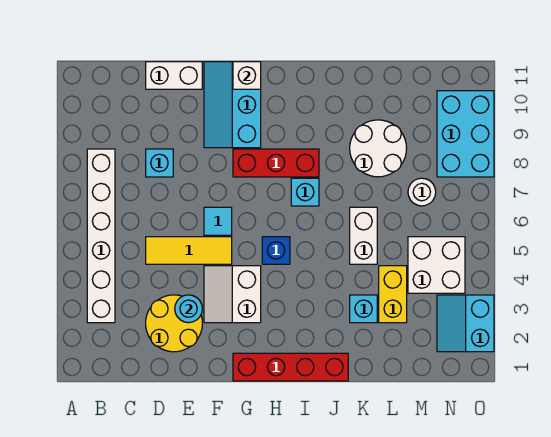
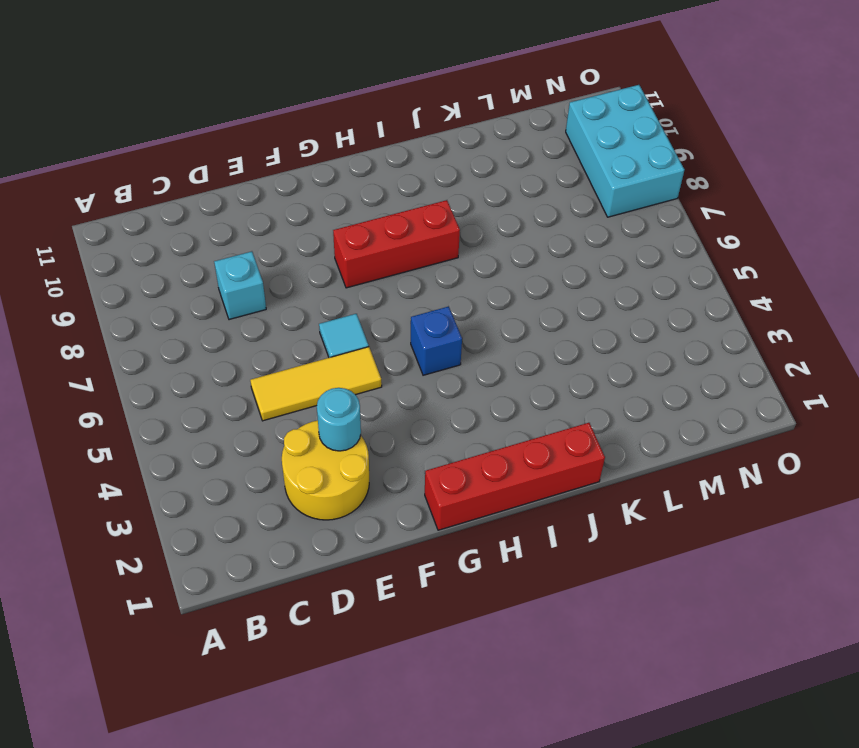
none -> white brick B3:B8 level 1
none -> white brick D11:E11 level 1
none -> white slope F3:G4 level 1 top G

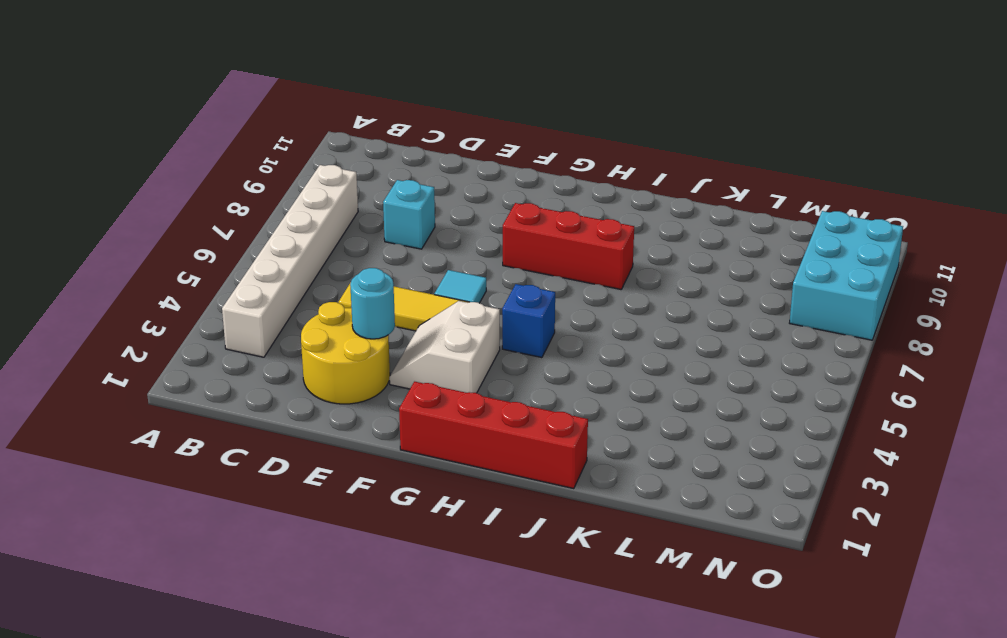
none -> white brick D11:E11 level 1
none -> cyan slope F9:G11 level 1 top G
none -> cyan brick I7 level 1

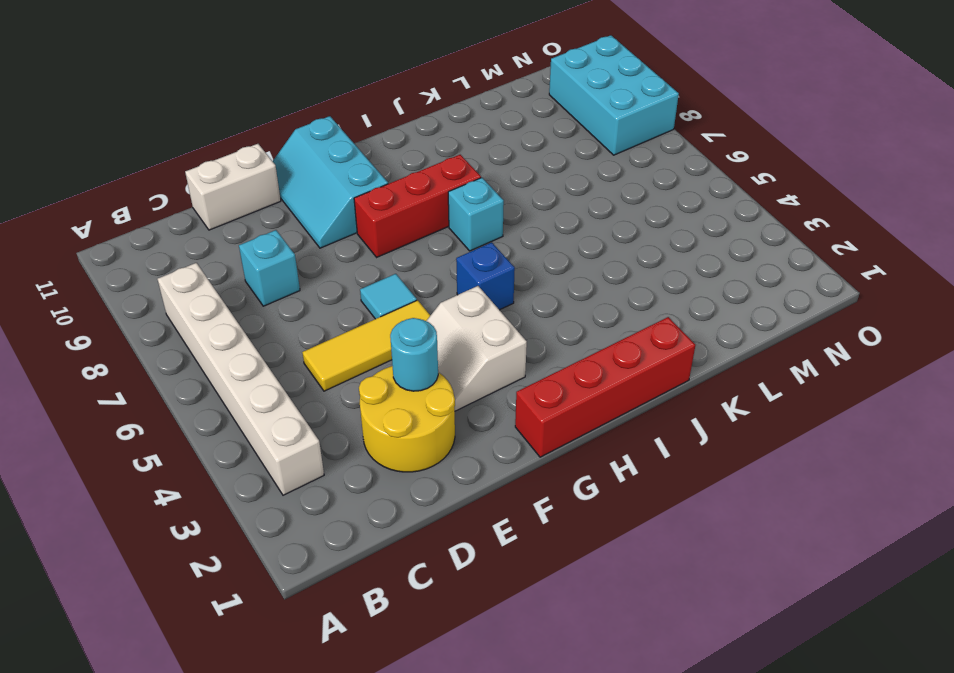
none -> cyan brick K3 level 1
none -> white brick K5:K6 level 1
none -> white round brick K8:L9 level 1

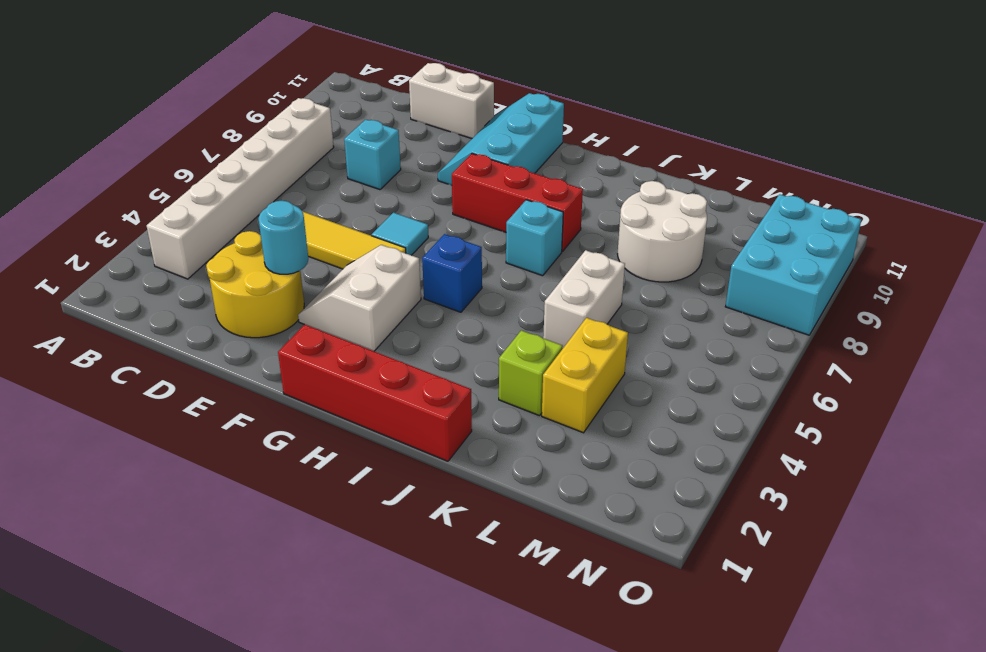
lime brick K3 level 1 -> cyan brick K3 level 1
none -> white brick M4:N5 level 1
none -> white round brick M7 level 1
none -> cyan slope N2:O3 level 1 top O

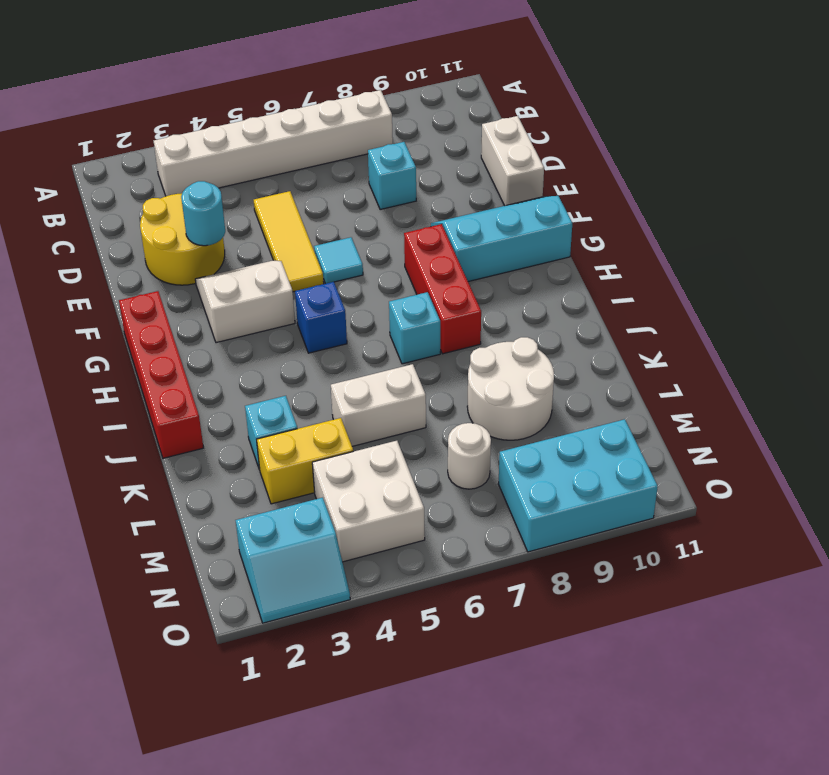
cyan slope N2:O3 level 1 top N -> cyan slope N2:O3 level 1 top O
none -> white brick G11 level 2

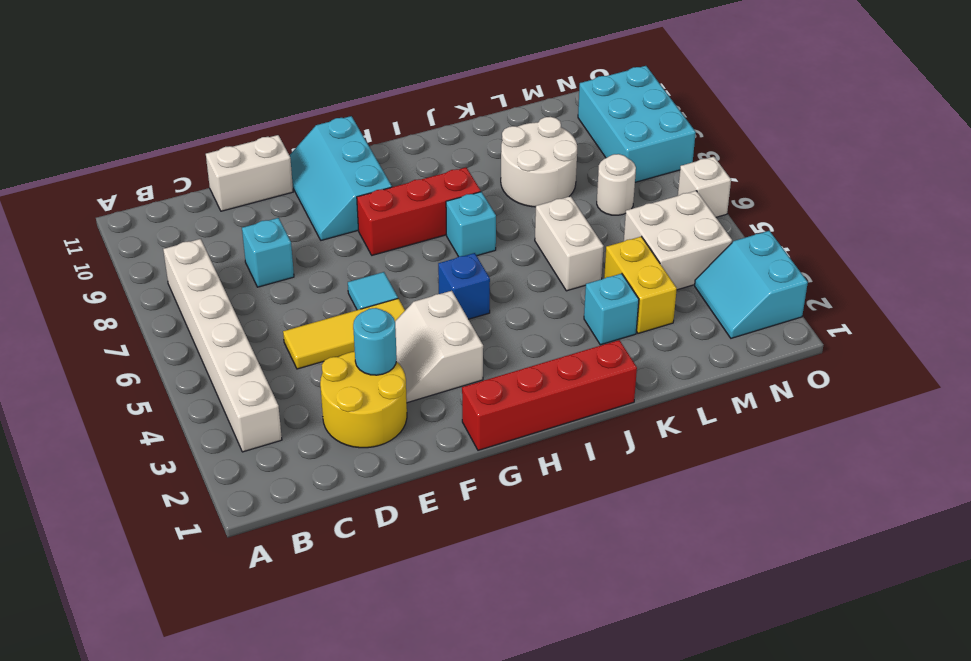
white brick O6 level 1 -> white brick G11 level 2

